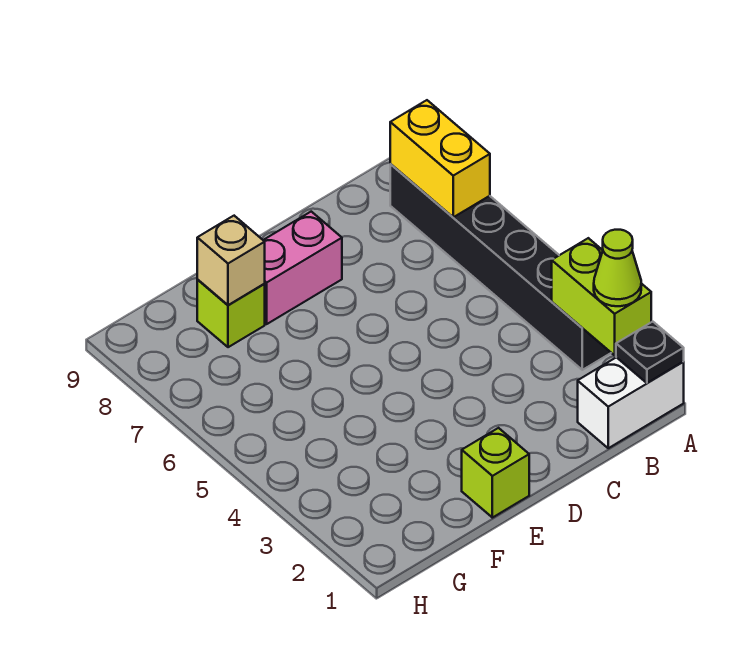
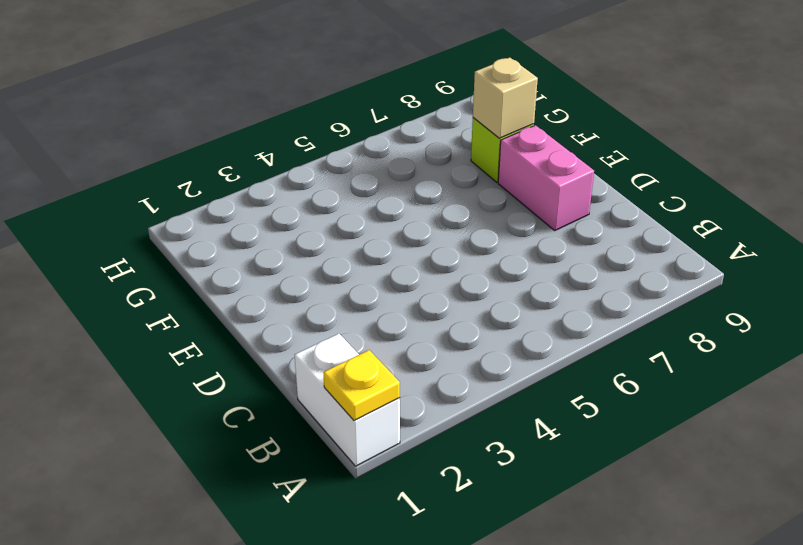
yellow plate A1 level 2 -> black plate A1 level 2
none -> black brick A3:A8 level 1
none -> lime brick E1 level 1

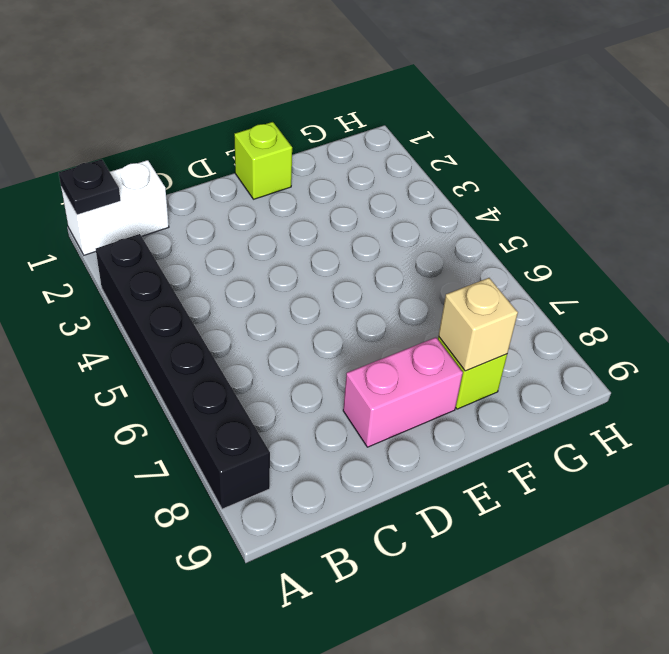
none -> lime brick A2:A3 level 2
none -> yellow brick A7:A8 level 2

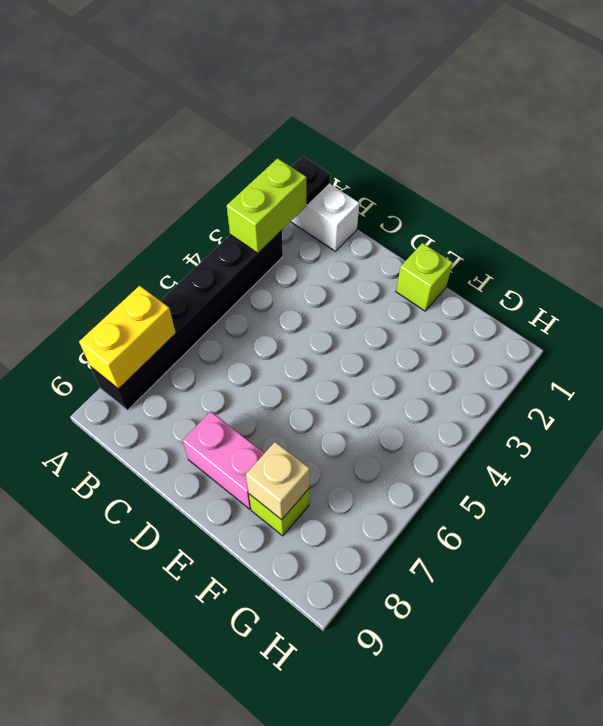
none -> lime cone A2 level 3

